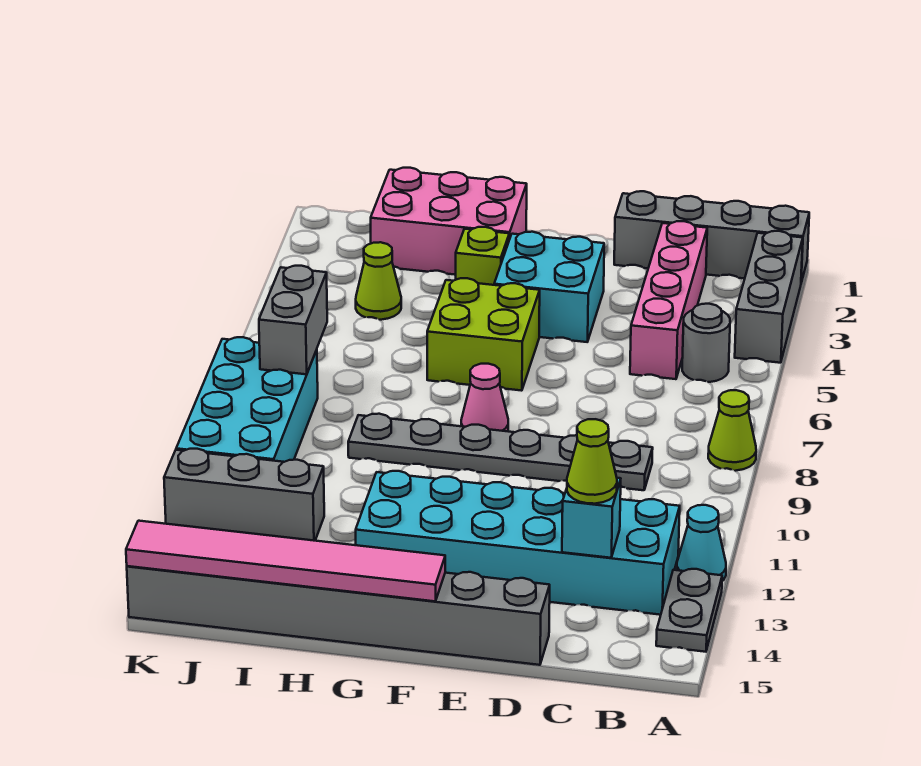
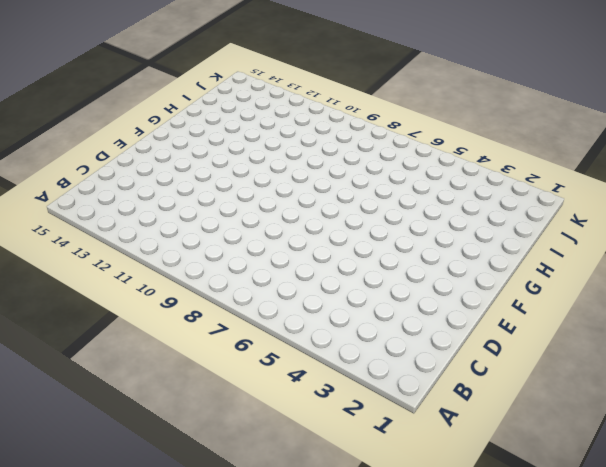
none -> grey brick A1:D1 level 1
none -> grey brick A2:A4 level 1
none -> lime cone A8 level 1

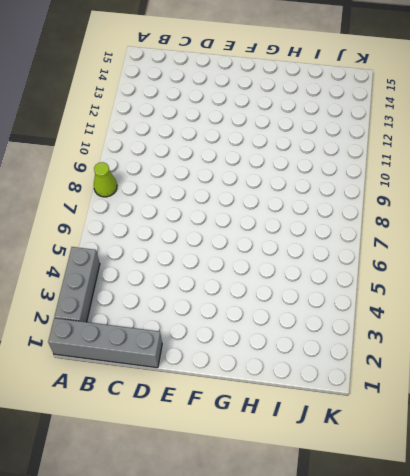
none -> cyan cone A12 level 1
none -> grey plate A13:A14 level 1
none -> grey round brick B5 level 1

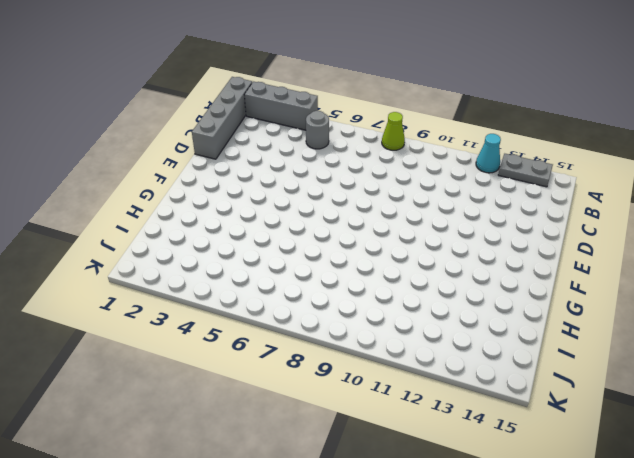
none -> cyan brick B12:G13 level 1
none -> pink brick C2:C5 level 1
none -> grey plate C9:H9 level 1

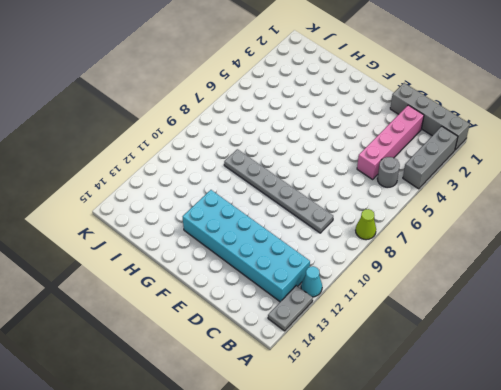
none -> grey brick D15:K15 level 1
none -> cyan brick E3:F4 level 1
none -> lime brick F5:G6 level 1

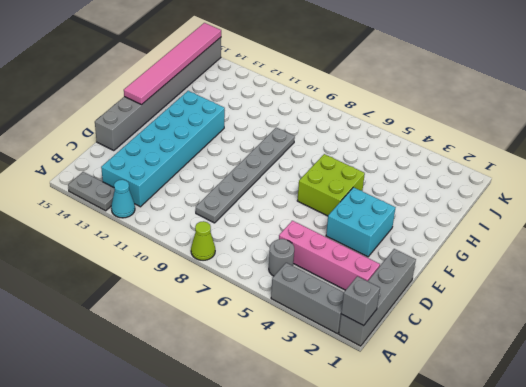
grey brick A1 level 2 -> none
none -> pink cone F8 level 1
none -> pink brick G1:I2 level 1
none -> lime brick G3 level 1

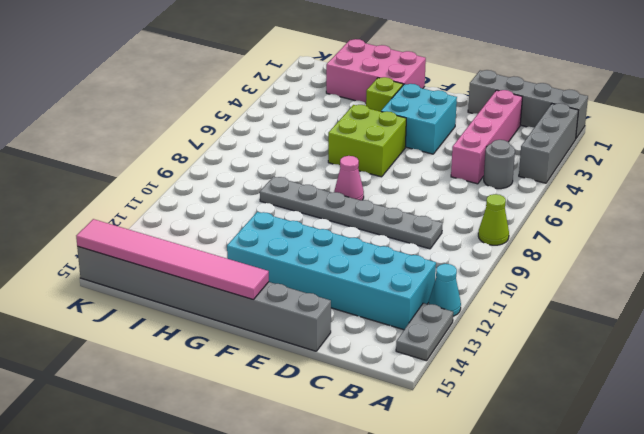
none -> lime cone I4 level 1
none -> grey brick I12:K12 level 1
none -> cyan brick J8:K11 level 1

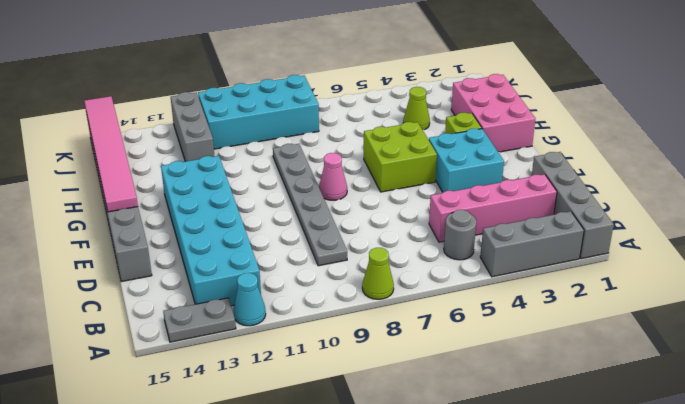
none -> cyan brick C13 level 2
none -> grey brick J7:J8 level 2
none -> lime cone C13 level 3

